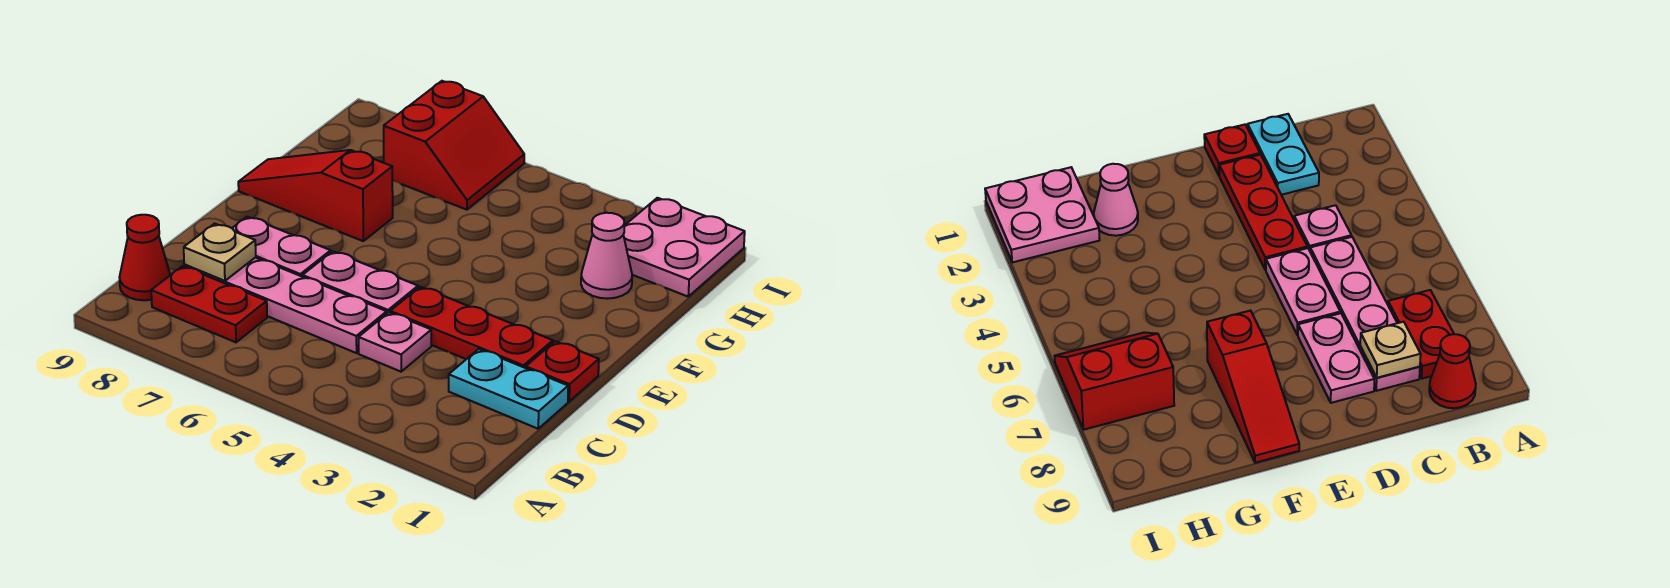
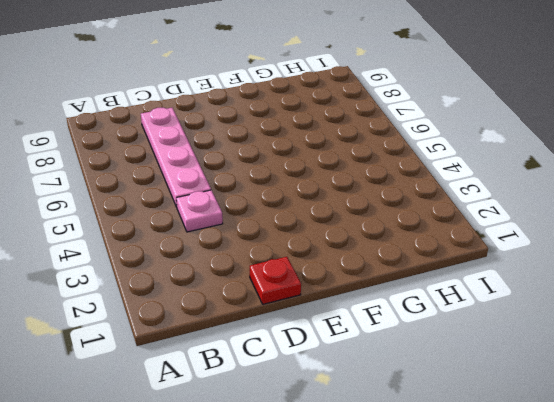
none -> red plate B7:B8 level 1
none -> red cone B9 level 1
none -> cyan plate C1:C2 level 1

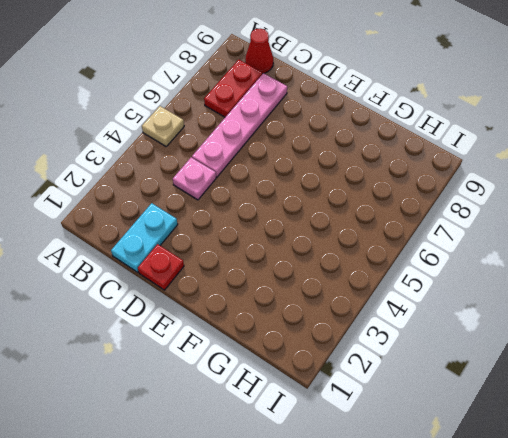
tan plate A5 level 1 -> tan plate C8 level 2
none -> red plate D2:D4 level 1
none -> pink plate D5:D6 level 1
none -> pink plate D7:D8 level 1

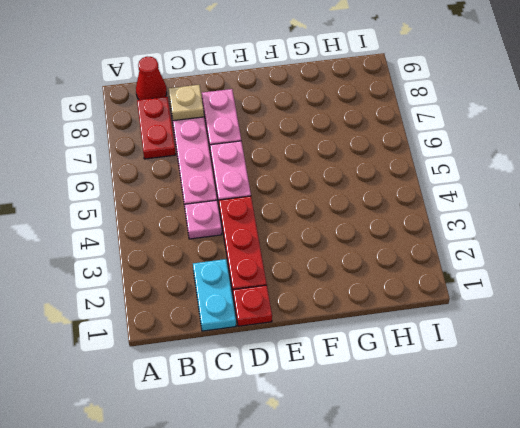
none -> red slope F7:F9 level 1 top 7
none -> pink cone G2 level 1
none -> pink plate H1:I2 level 1

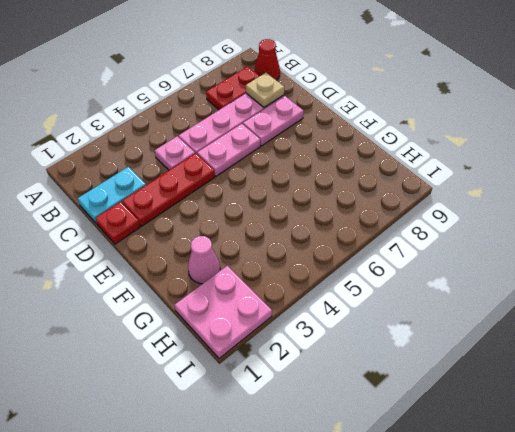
none -> red slope F7:F9 level 1 top 7
none -> red slope H6:I7 level 1 top 7

